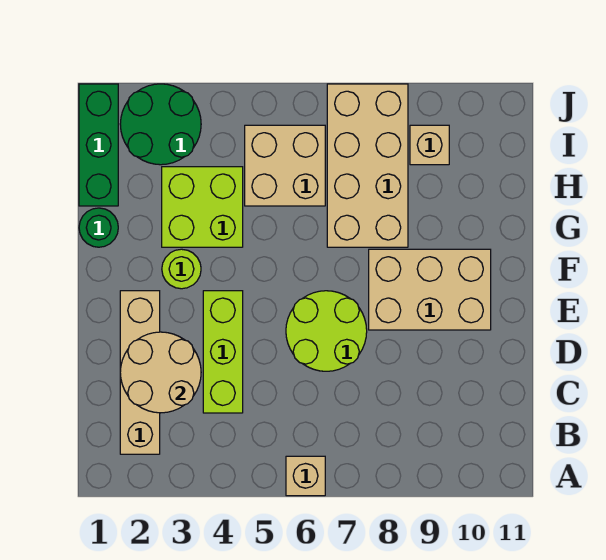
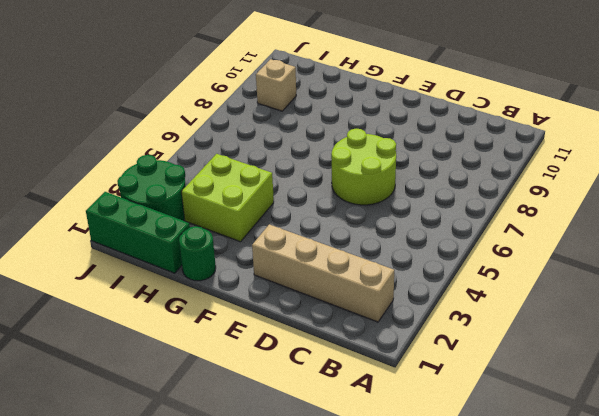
none -> tan brick A6 level 1
none -> lime brick C4:E4 level 1
none -> tan brick E8:F10 level 1

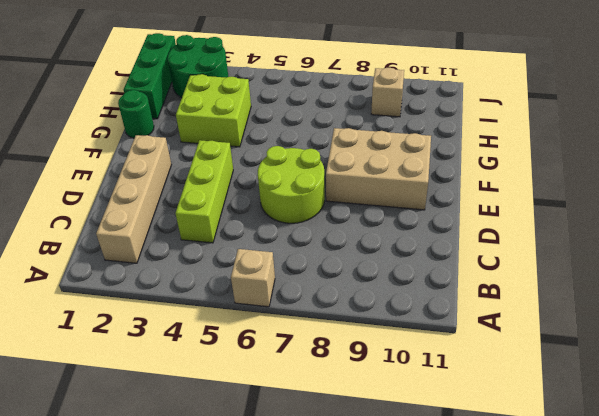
none -> lime round brick F3 level 1
none -> tan brick G7:J8 level 1
none -> tan brick H5:I6 level 1

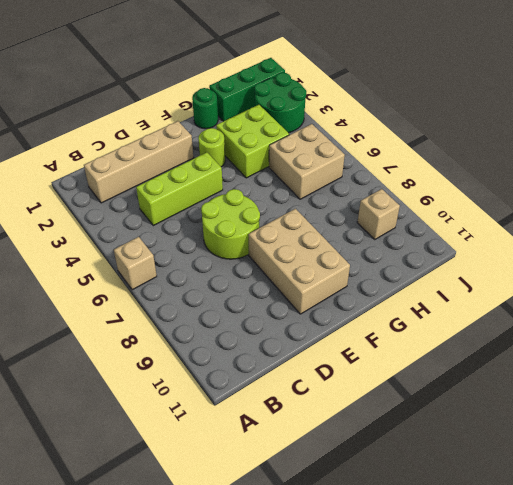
none -> tan brick G7:J8 level 1
none -> tan round brick C2:D3 level 2

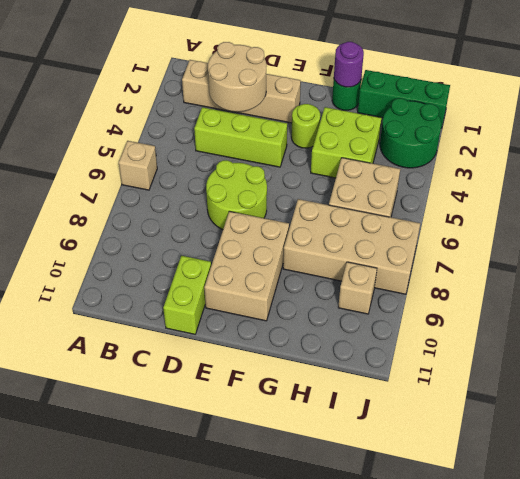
lime brick D10:D11 level 1 -> none
purple round brick G1 level 2 -> none

